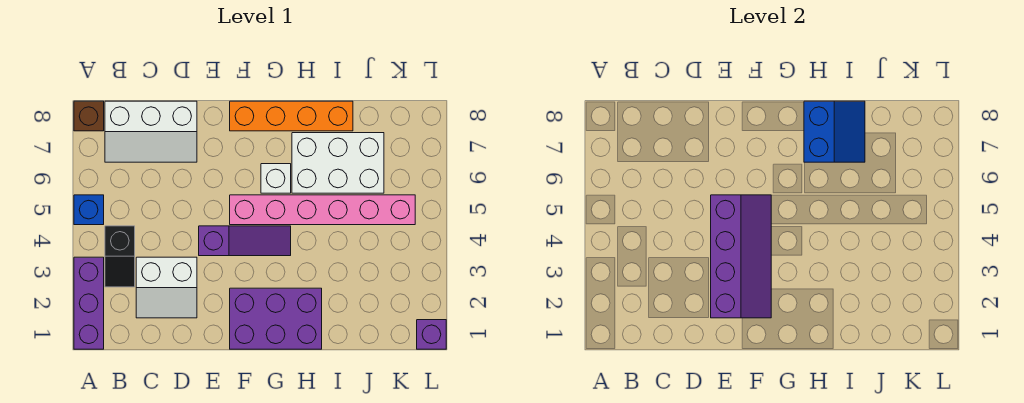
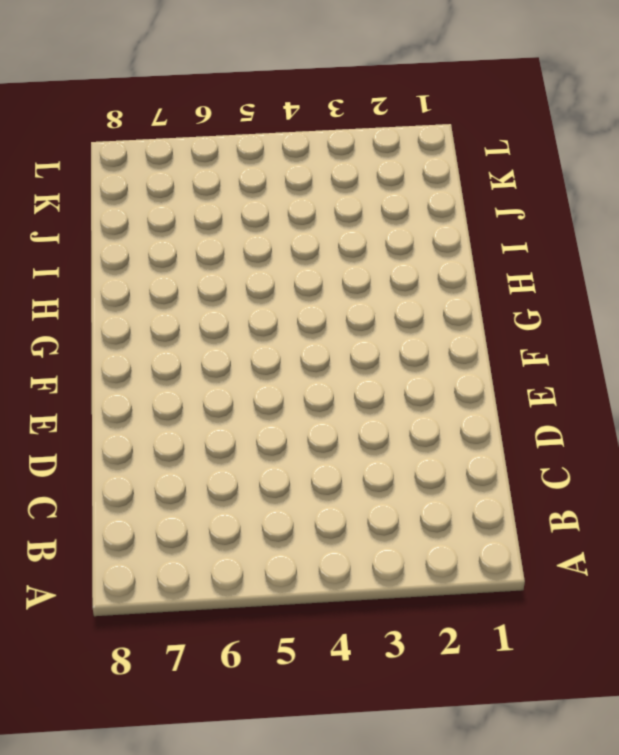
none -> purple brick A1:A3 level 1
none -> blue brick A5 level 1
none -> brown brick A8 level 1

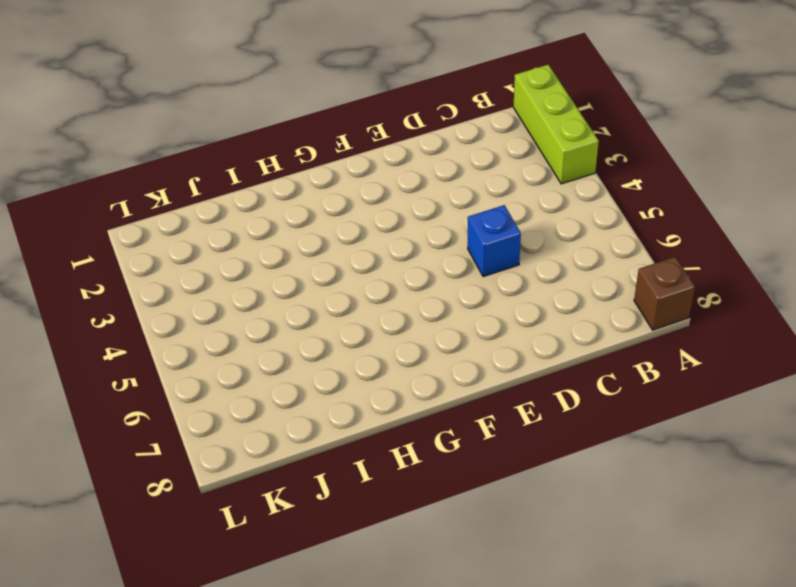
lime brick A1:A3 level 1 -> purple brick A1:A3 level 1
blue brick D5 level 1 -> blue brick A5 level 1
none -> black slope B3:B4 level 1 top 4
none -> white slope B7:D8 level 1 top 8
none -> white slope C2:D3 level 1 top 3

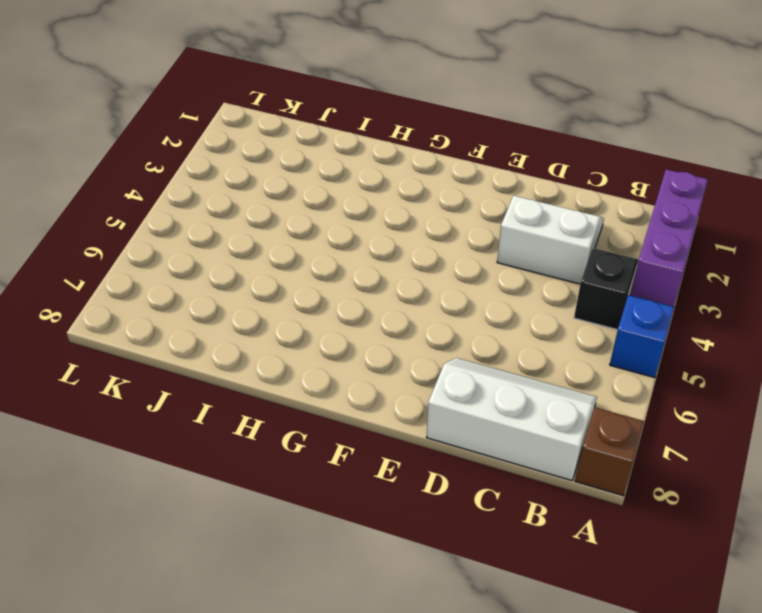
none -> purple slope E4:G4 level 1 top E
none -> purple brick F1:H2 level 1
none -> pink brick F5:K5 level 1

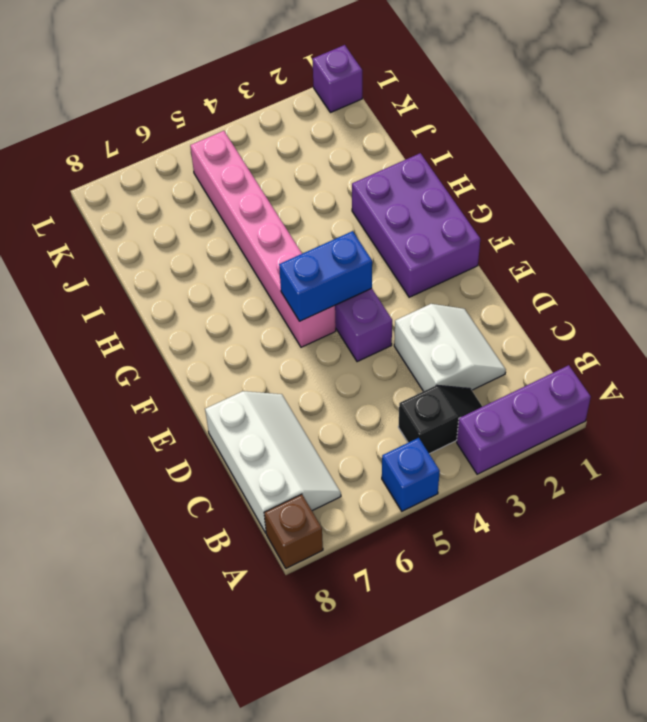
blue brick F4:F5 level 2 -> purple slope E2:F5 level 2 top E
none -> orange brick F8:I8 level 1
none -> white brick G6 level 1
none -> white brick H6:J7 level 1

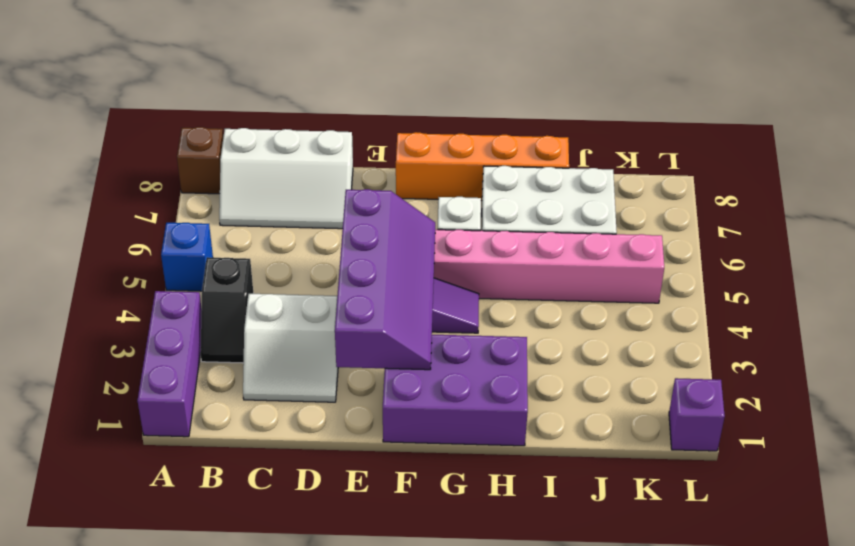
none -> blue slope H7:I8 level 2 top H

